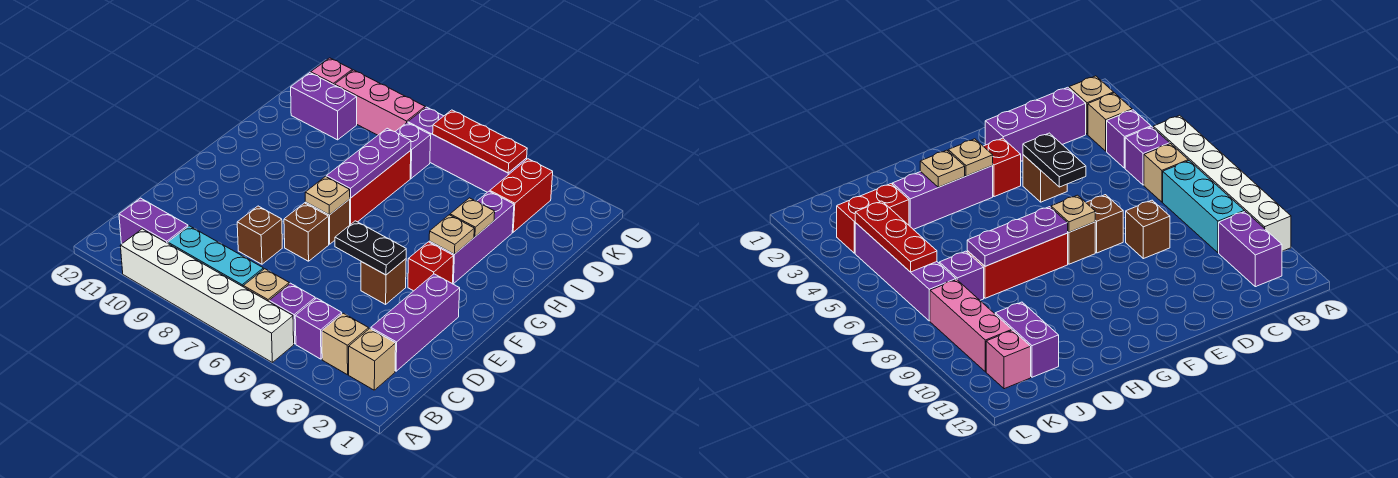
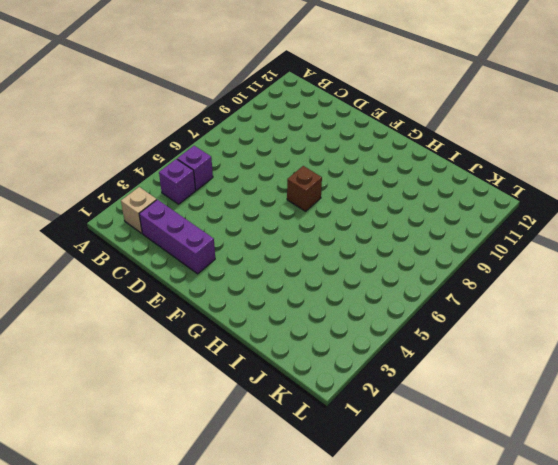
none -> white brick A5:A10 level 1
none -> tan brick B3 level 1
none -> tan brick B6 level 1

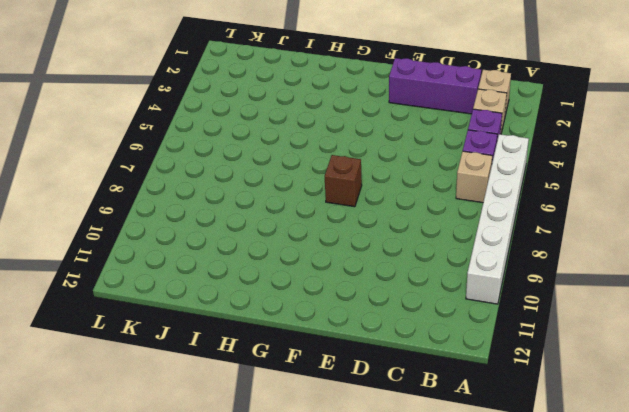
none -> cyan brick B7:B9 level 1
none -> purple brick B10:B11 level 1
none -> brown brick D8 level 1

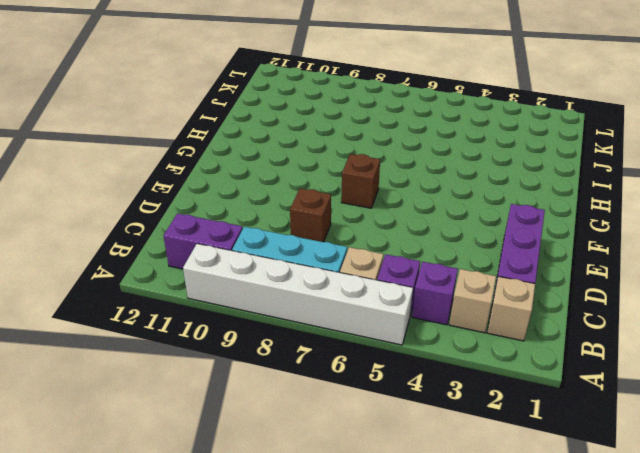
none -> brown brick E4 level 1
none -> brown brick E7 level 1
none -> red brick F3 level 1

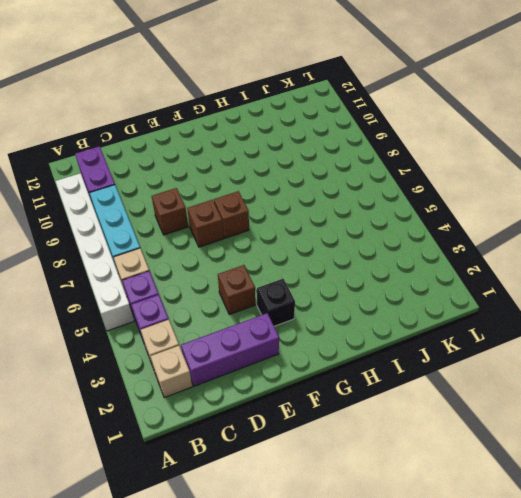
black brick F3 level 1 -> red brick F3 level 1
none -> purple brick G3:I3 level 1
none -> red brick G7:I7 level 1
none -> red brick J3:K3 level 1

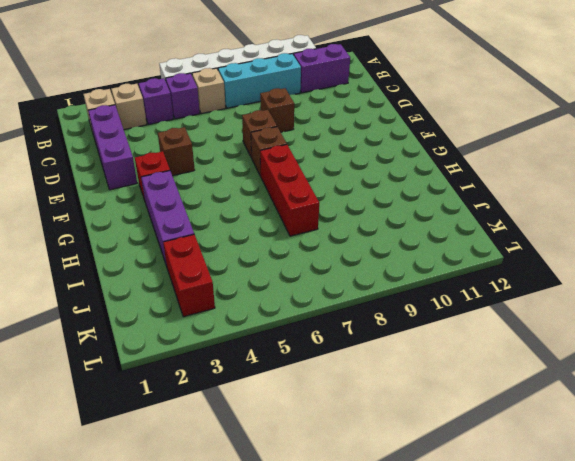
none -> purple brick J7 level 1
none -> purple brick J10:J11 level 1
none -> purple brick K4:K7 level 1

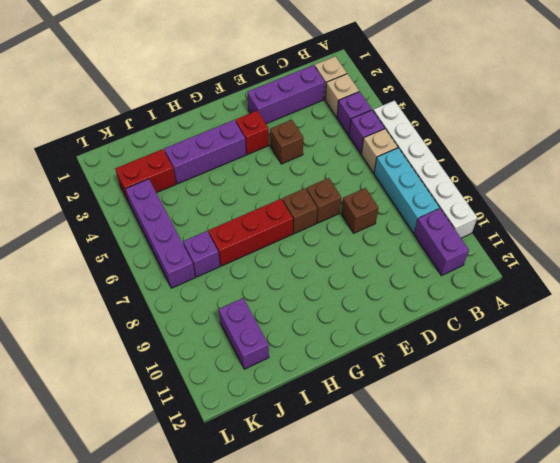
none -> pink brick K8:K10 level 1
none -> pink brick K11 level 1
none -> black plate E4:E5 level 2

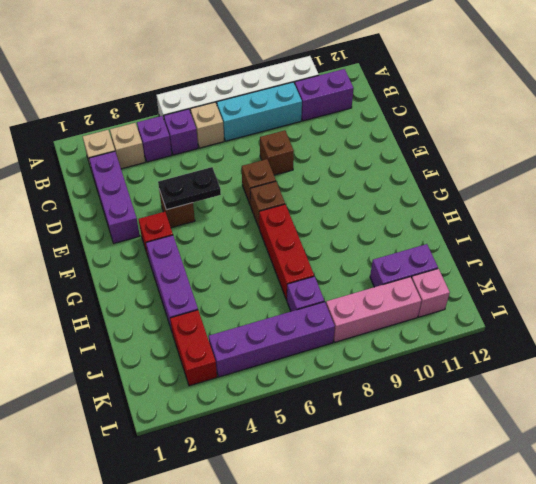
none -> tan plate F7 level 2
none -> tan plate G3 level 2
none -> purple plate G7:I7 level 2

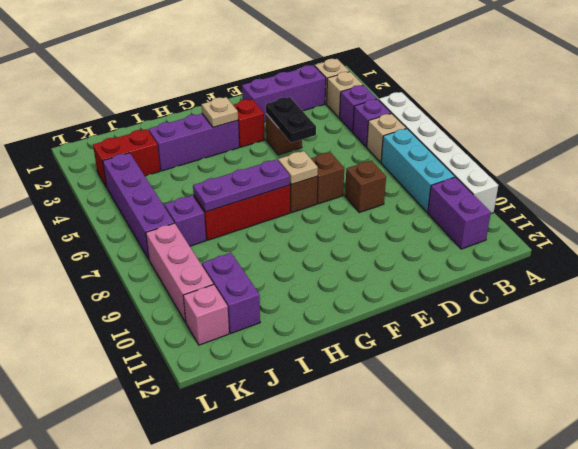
none -> tan plate H3 level 2
none -> red plate K4:K6 level 2

